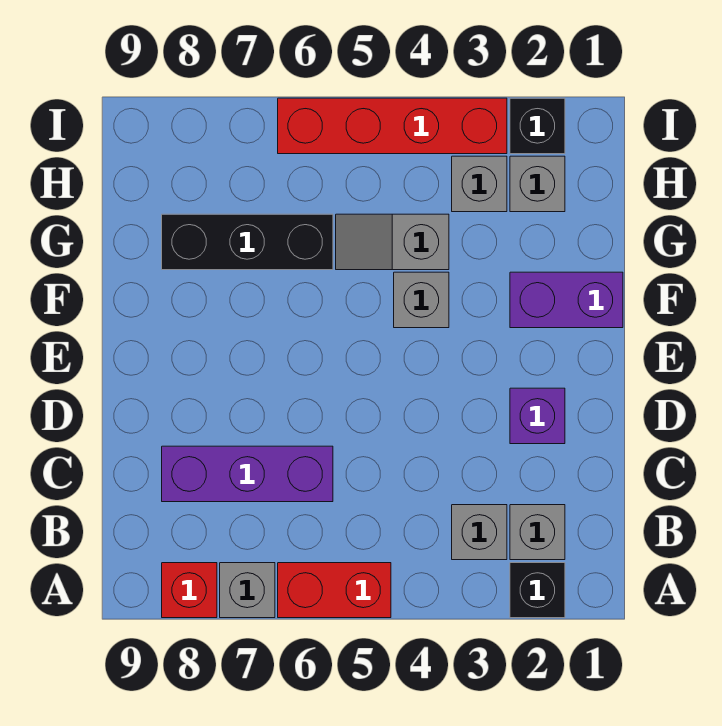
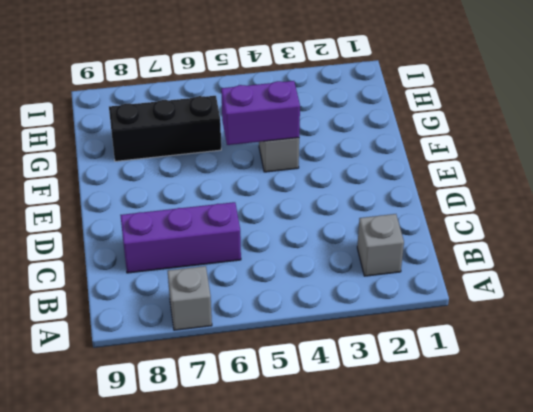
purple brick F4:F5 level 2 -> purple brick F1:F2 level 1
none -> black brick A2 level 1
none -> red brick A5:A6 level 1
none -> red brick A8 level 1

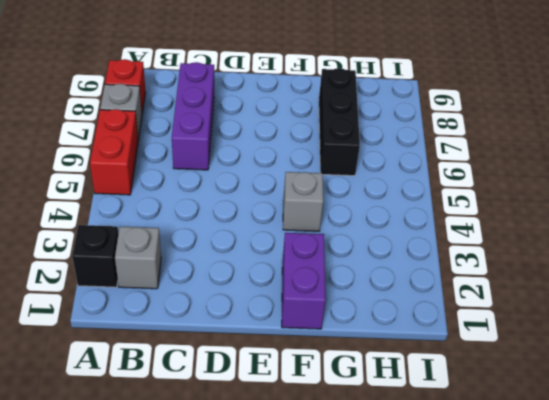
none -> grey brick B3 level 1
none -> purple brick D2 level 1
none -> grey slope G4:G5 level 1 top 4

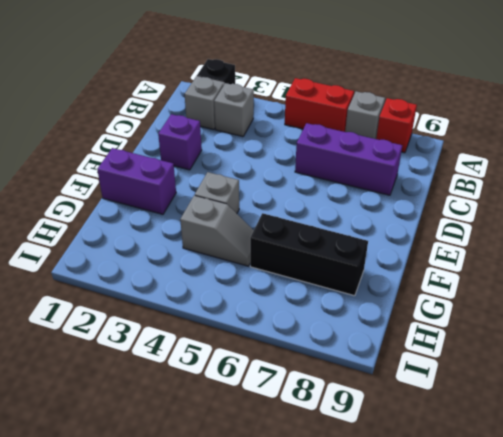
none -> grey brick H2 level 1
none -> grey brick H3 level 1
none -> black brick I2 level 1

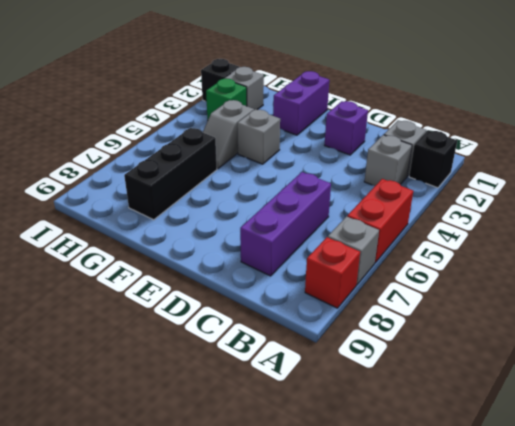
green brick H3 level 1 -> grey brick H3 level 1
none -> red brick I3:I6 level 1

